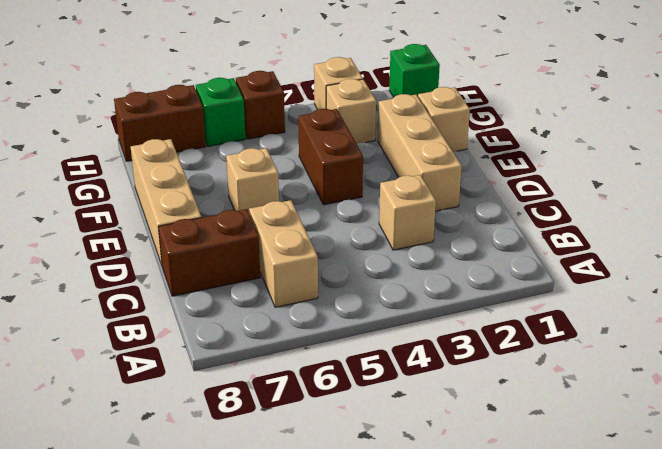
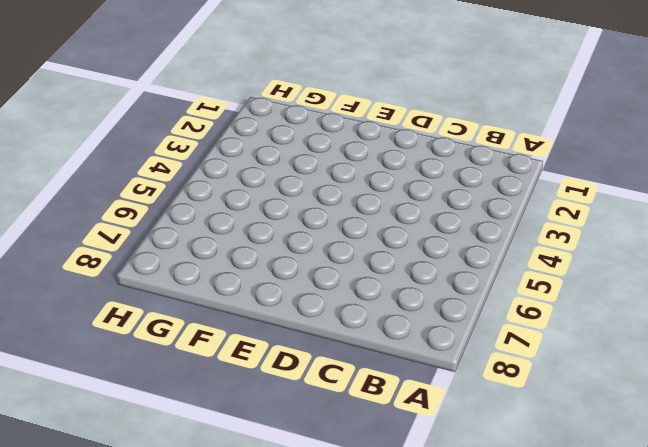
none -> tan brick B6:C6 level 1
none -> tan brick C3 level 1
none -> brown brick C7:C8 level 1

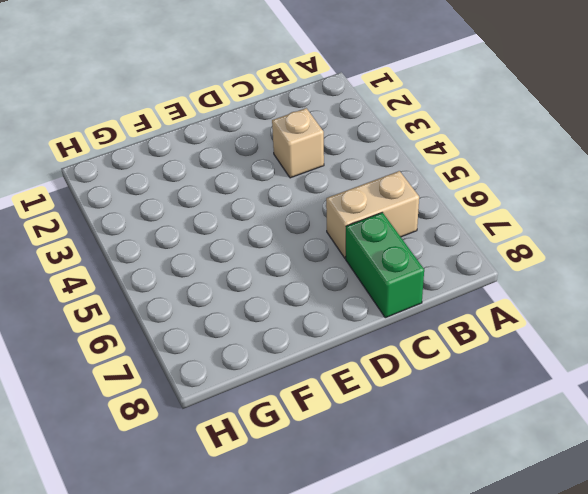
green brick C7:C8 level 1 -> brown brick C7:C8 level 1
none -> tan brick D2:F2 level 1
none -> tan brick D8:F8 level 1
none -> brown brick E4:F4 level 1

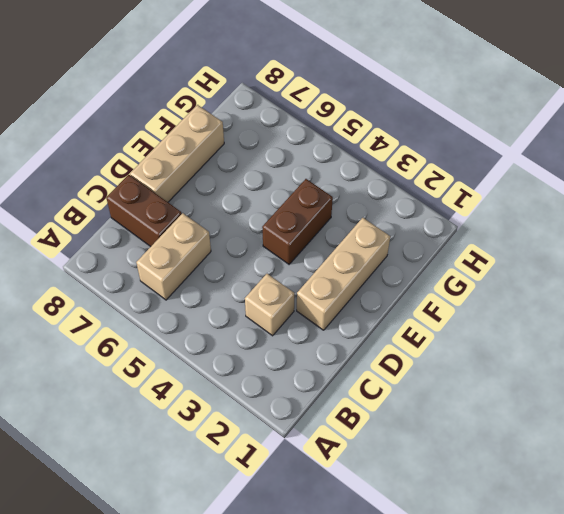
none -> tan brick E6 level 1
none -> tan brick F1 level 1
none -> tan brick G3 level 1

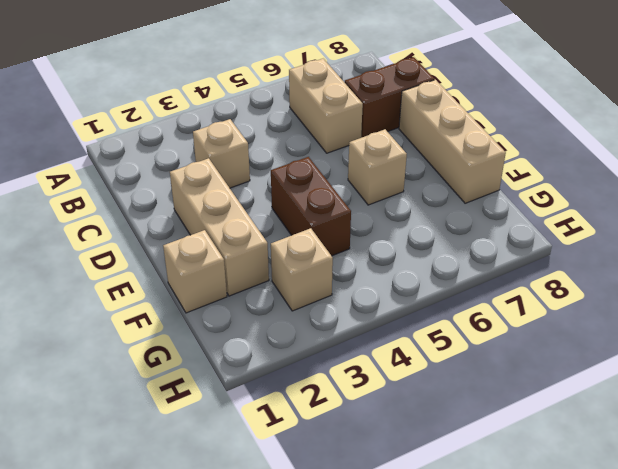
none -> green brick H1 level 1
none -> tan brick H3 level 1
none -> brown brick H5 level 1

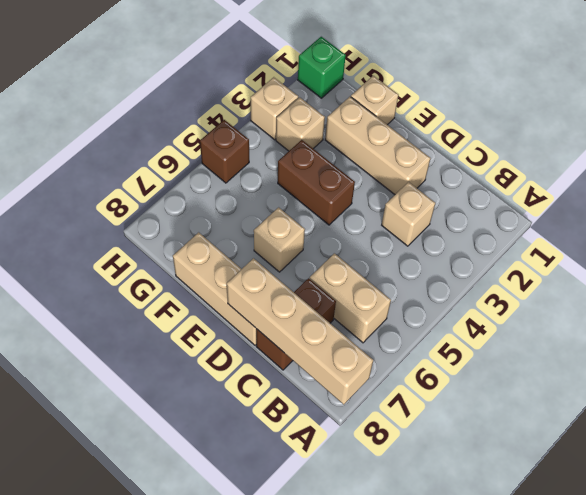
tan brick A8:D8 level 2 -> none
none -> green brick H6 level 1
none -> brown brick H7:H8 level 1

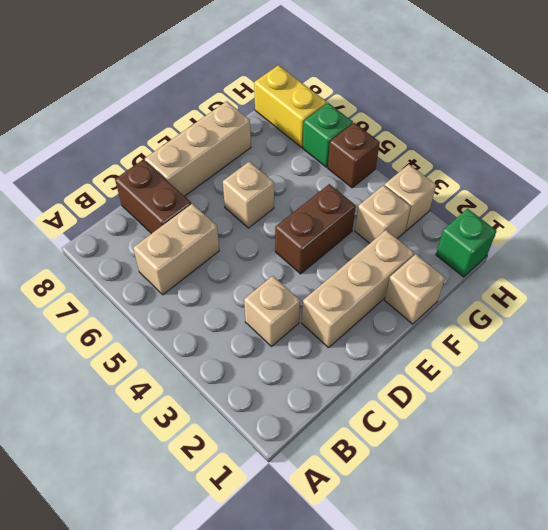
yellow brick H7:H8 level 1 -> brown brick H7:H8 level 1

